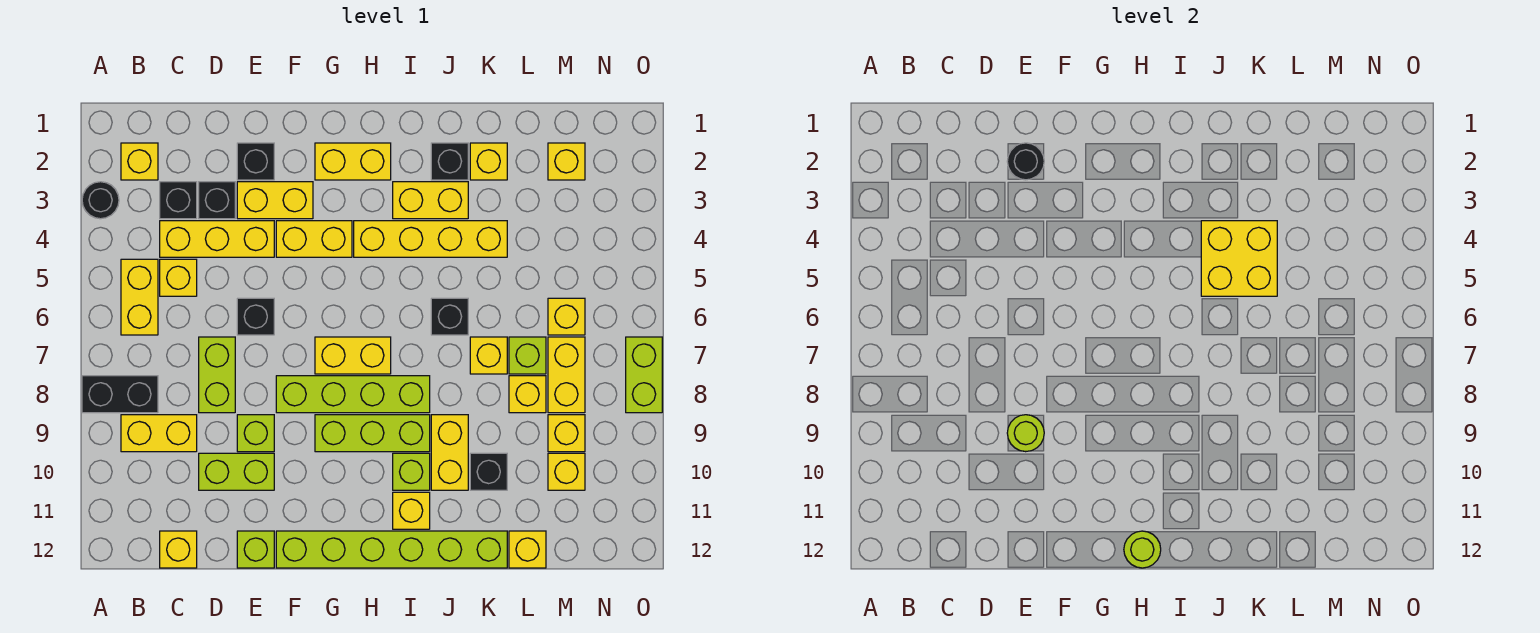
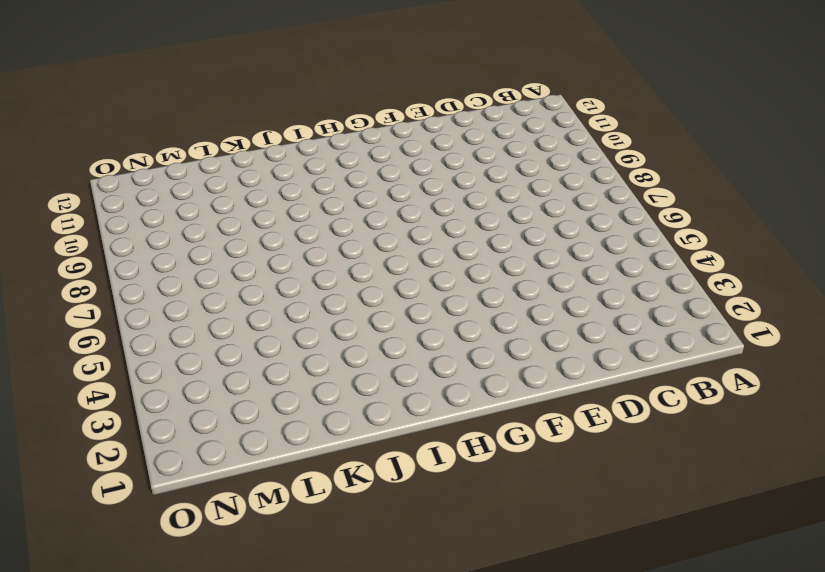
none -> black round brick A3 level 1
none -> black brick A8:B8 level 1
none -> yellow brick B2 level 1
none -> yellow brick B5:B6 level 1

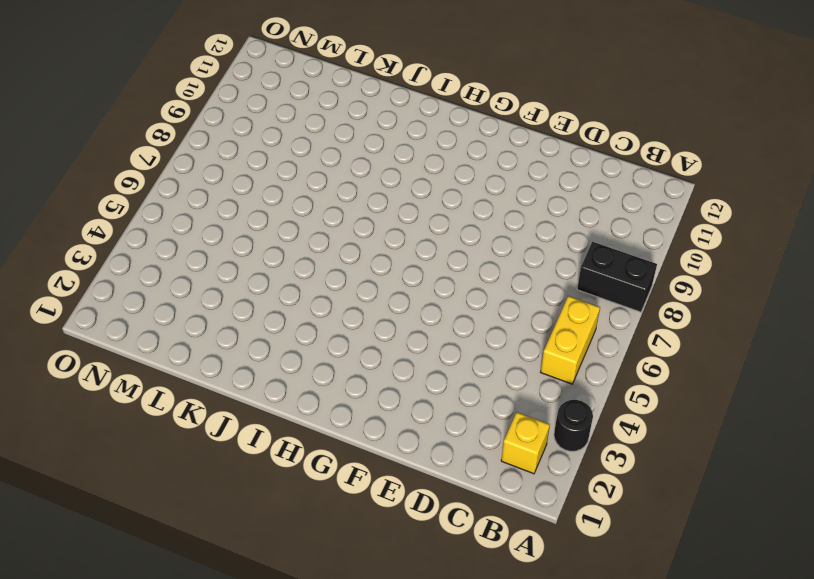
none -> yellow brick B9:C9 level 1
none -> black brick C3 level 1
none -> yellow brick C4:E4 level 1
none -> yellow brick C5 level 1

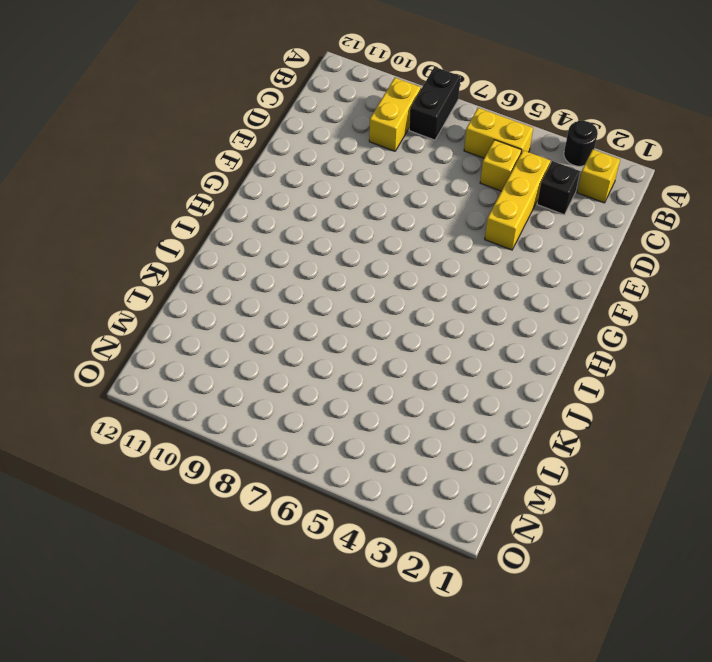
none -> yellow brick C12 level 1
none -> black brick D3 level 1
none -> lime brick D7:D8 level 1
none -> lime brick D10:E10 level 1

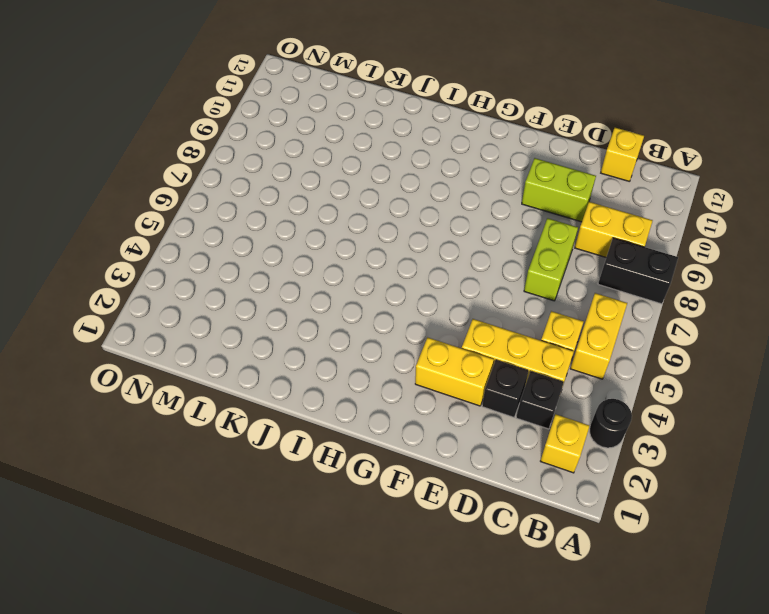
none -> black brick E2 level 1
none -> black brick E6 level 1
none -> lime brick E9 level 1
none -> lime brick E12 level 1

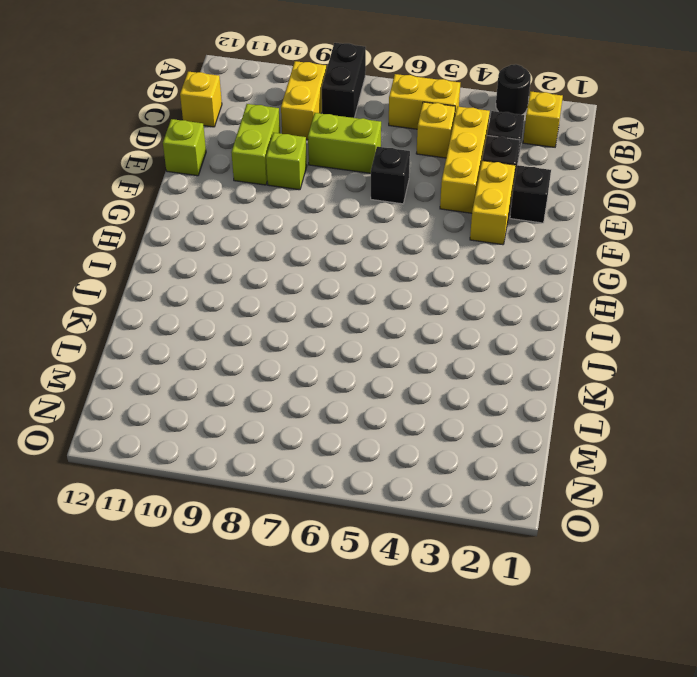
none -> yellow brick F4:G4 level 1
none -> lime brick F8:I8 level 1
none -> lime brick F12:K12 level 1
none -> yellow brick G2:H2 level 1

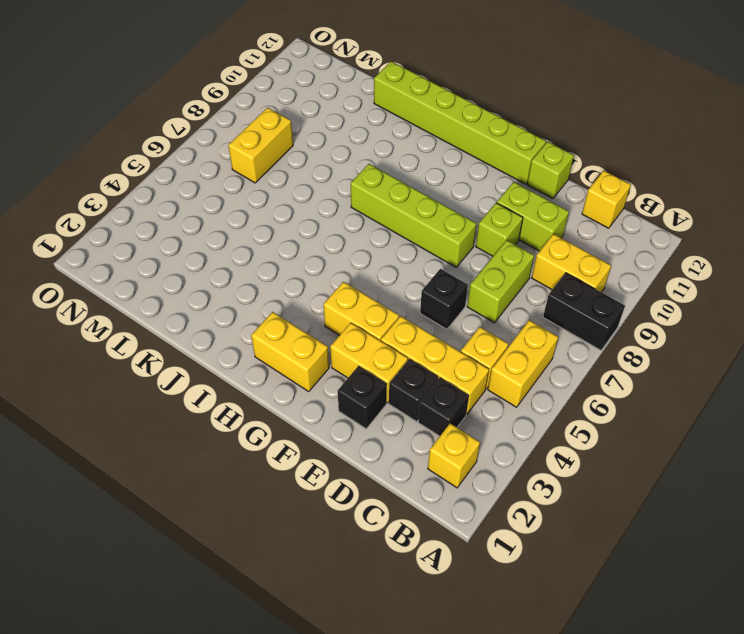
none -> black round brick A3 level 1
none -> yellow brick G7:H7 level 1
none -> lime brick G9:I9 level 1
none -> yellow brick H4:K4 level 1

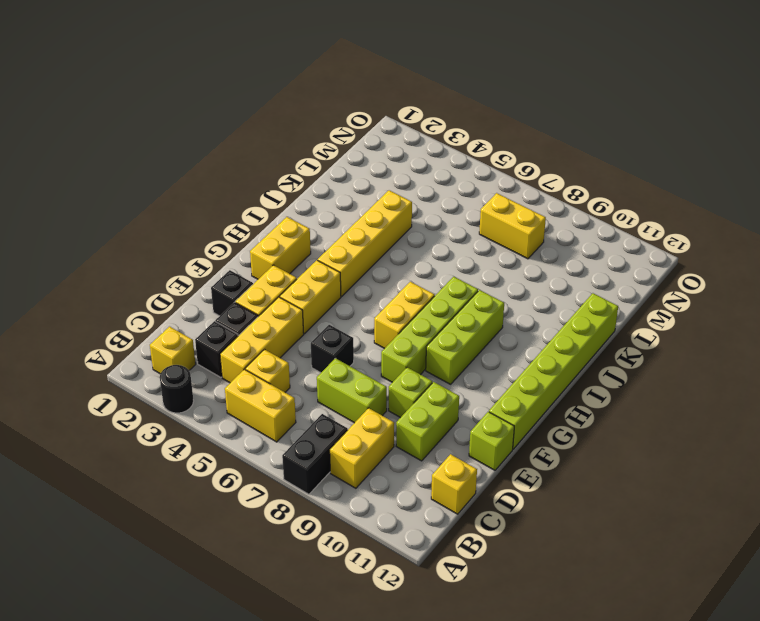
none -> yellow brick I3:J3 level 1
none -> lime brick I10 level 1
none -> yellow brick I11 level 1
none -> black brick J2 level 1

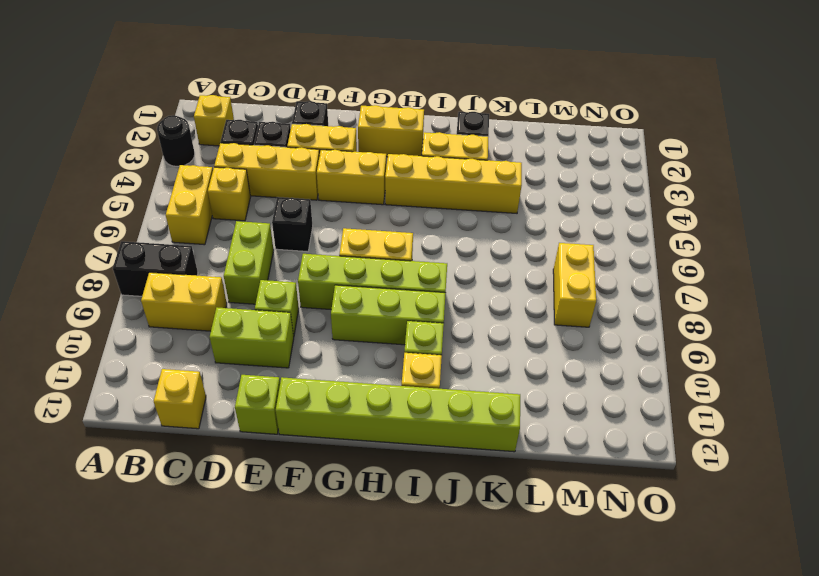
none -> black brick J6 level 1
none -> yellow brick J9:J10 level 1
none -> yellow brick K2 level 1
none -> yellow brick K7 level 1

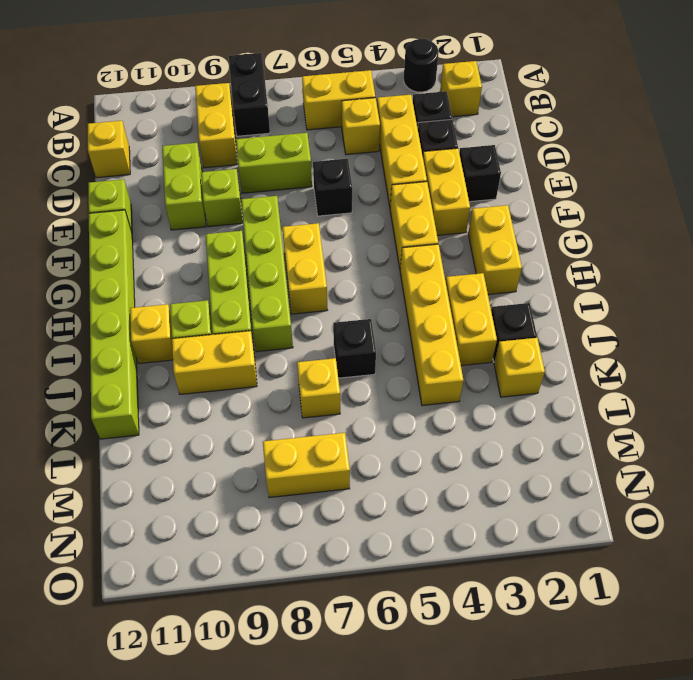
none -> black brick K10 level 1
none -> lime brick L7 level 1
none -> yellow brick L8 level 1
none -> yellow brick L12 level 1

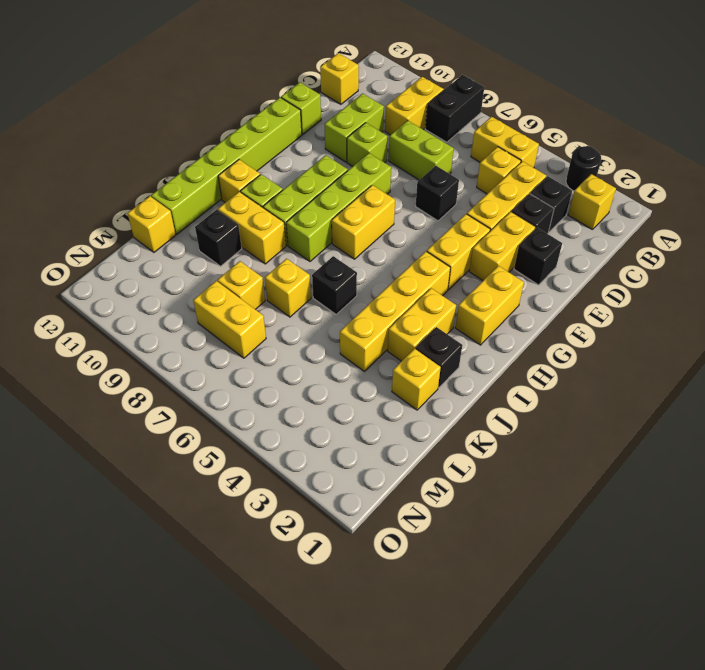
none -> lime brick L7 level 1
none -> yellow brick M2 level 1
none -> yellow brick M6 level 1
none -> yellow brick M9 level 1

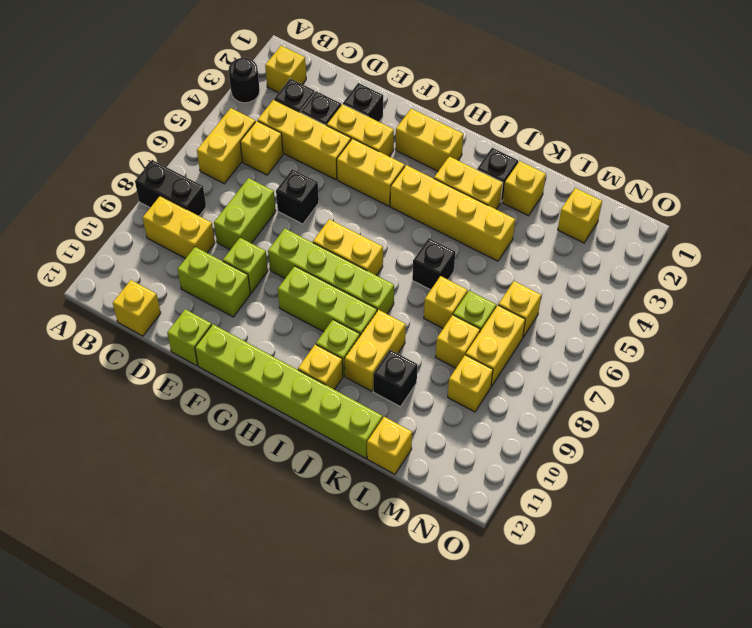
none -> yellow brick M10 level 1
none -> lime brick O7:O8 level 1
none -> black round brick E2 level 2
none -> lime round brick E9 level 2

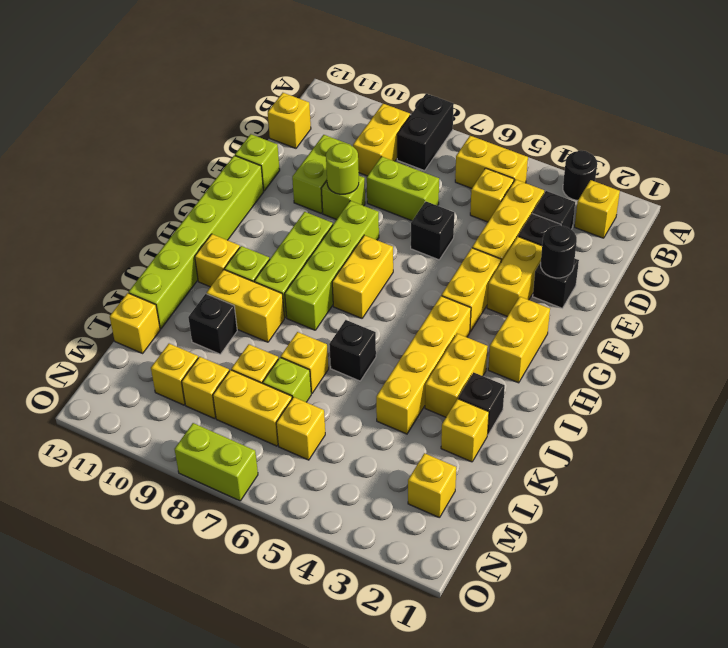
none -> lime round brick H12 level 2
none -> yellow brick J4:K5 level 2

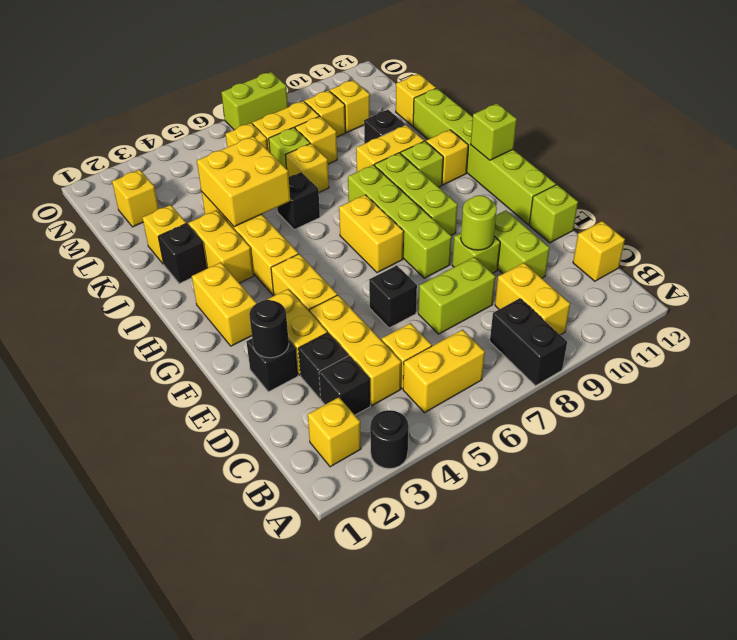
lime brick H12 level 2 -> lime round brick H12 level 2

